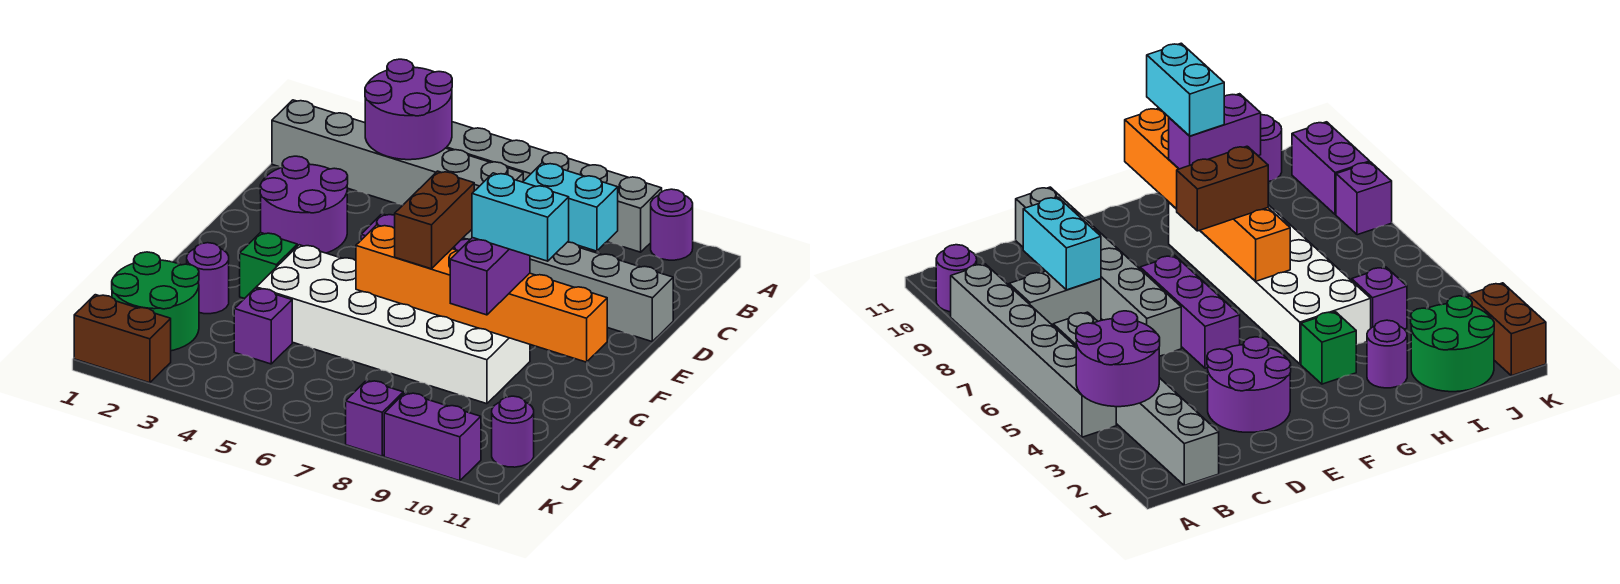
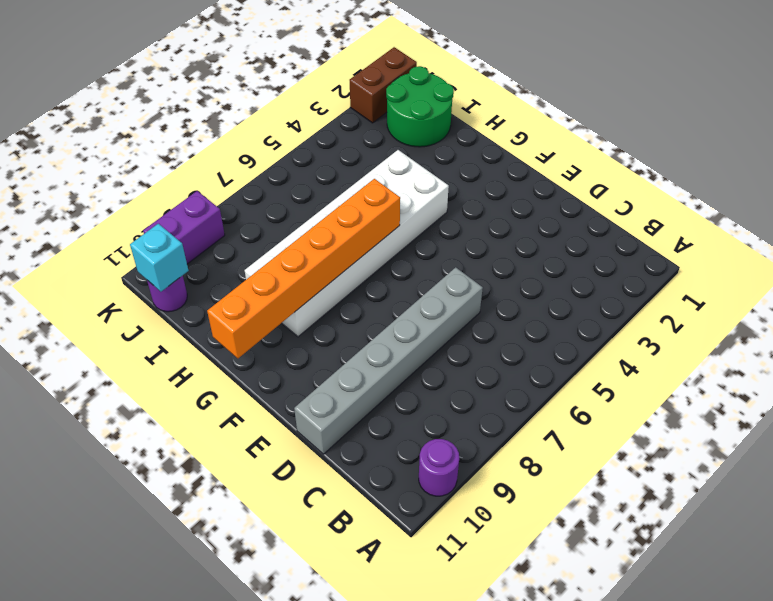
cyan brick J11 level 2 -> none
none -> grey brick A4:A9 level 1
none -> grey brick B1:B6 level 1
none -> grey brick B8:C8 level 1

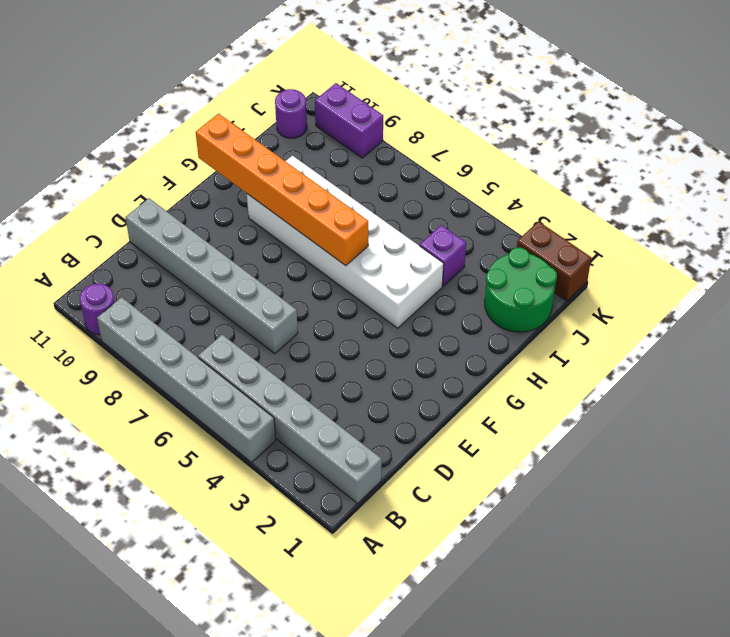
none -> grey brick B8:C8 level 1
none -> purple round brick D2:E3 level 1
none -> purple brick E5:E7 level 1

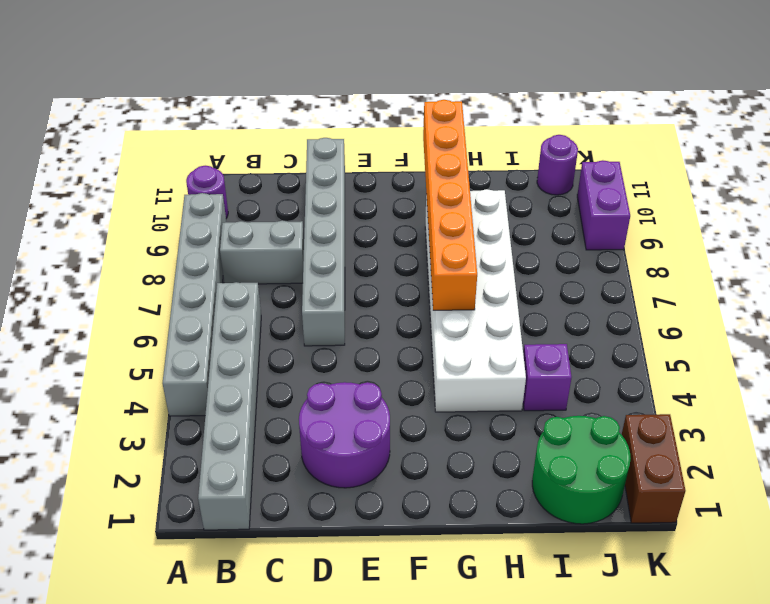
none -> purple brick E5:E7 level 1
none -> green brick G3 level 1
none -> purple round brick H2 level 1

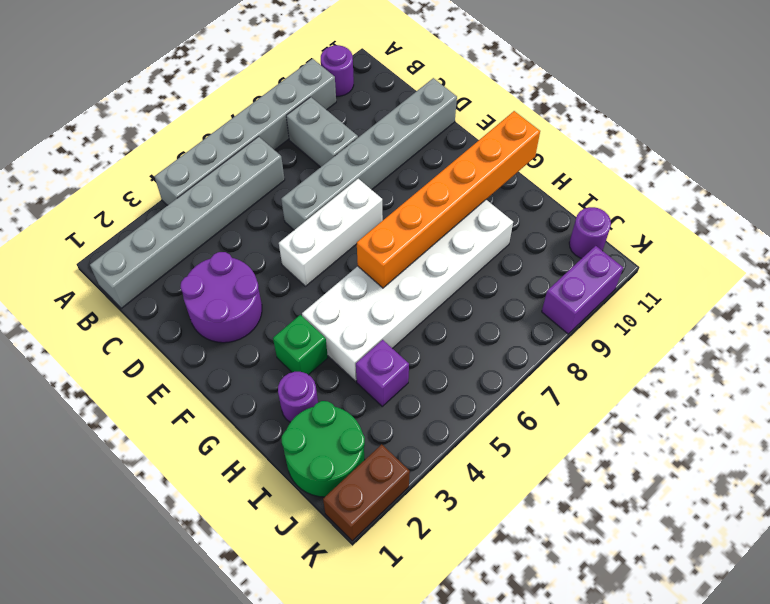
white brick E5:E7 level 1 -> purple brick E5:E7 level 1
none -> purple brick K8 level 1
none -> purple round brick A3:B4 level 2
none -> cyan brick C8:C9 level 2

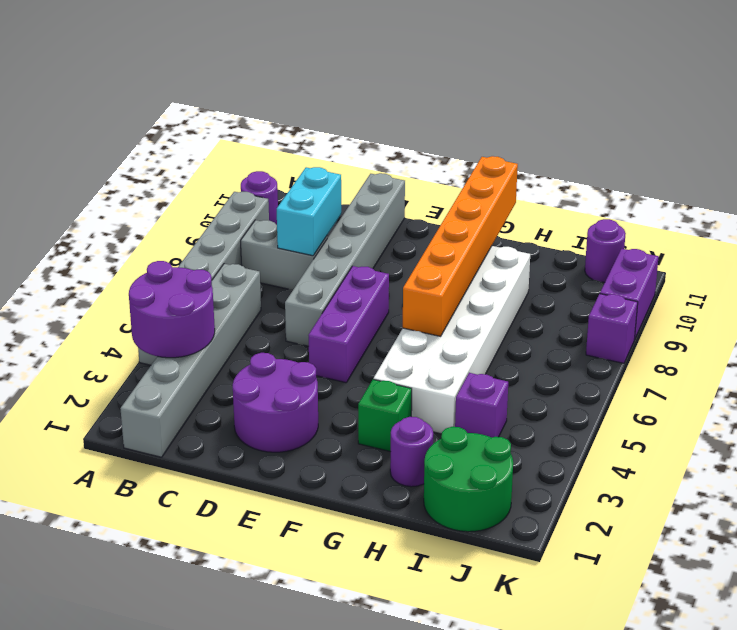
none -> brown brick K1:K2 level 1
none -> brown brick F7:G7 level 3
none -> purple brick G9:H9 level 3

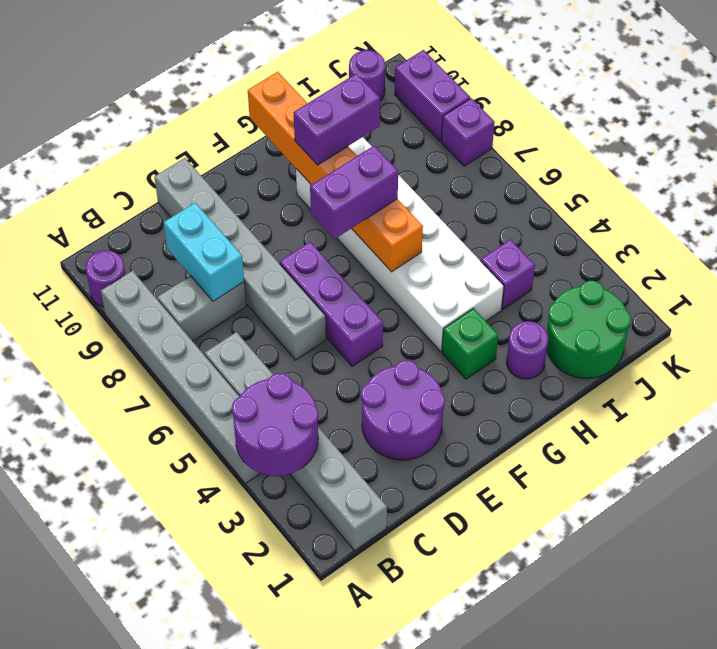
purple brick F7:G7 level 3 -> brown brick F7:G7 level 3
none -> brown brick K1:K2 level 1
none -> cyan brick G9:G10 level 4

